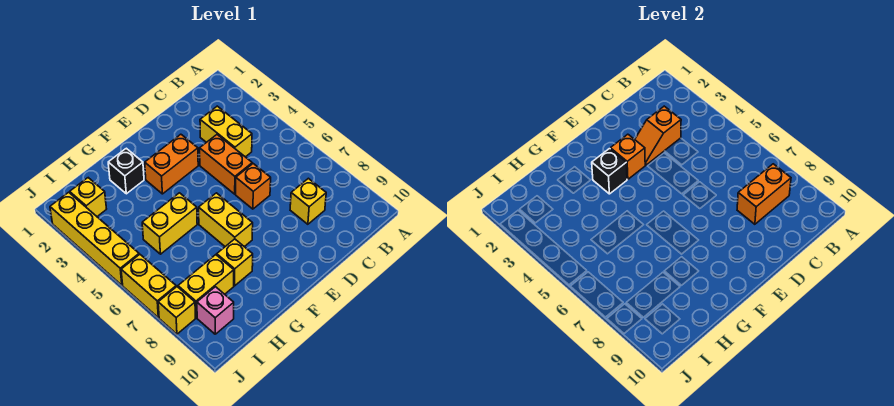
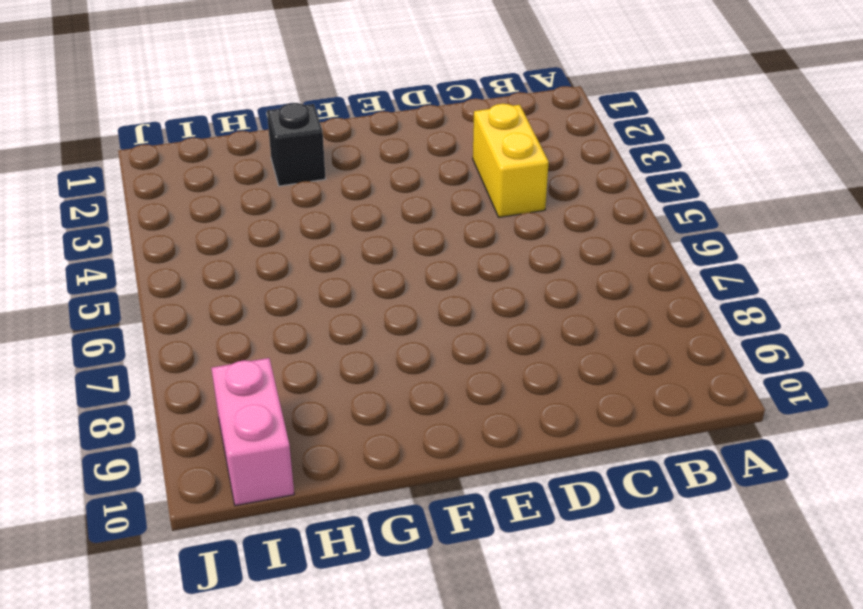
pink brick I9:I10 level 1 -> pink brick I9 level 1
none -> yellow brick C8 level 1
none -> orange brick D4:D5 level 1
none -> orange brick D6 level 1

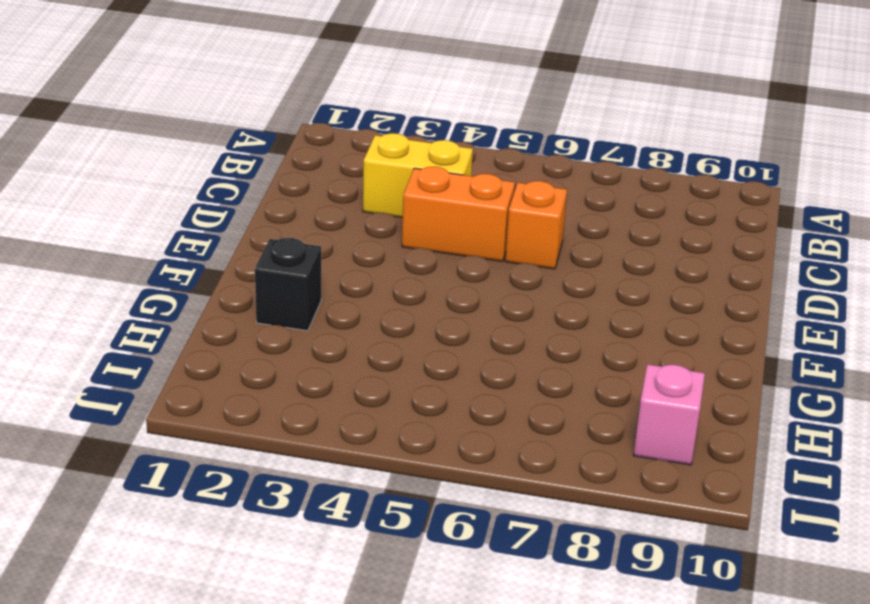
none -> yellow brick C8 level 1
none -> orange brick E3:F3 level 1
none -> yellow brick F6:F7 level 1

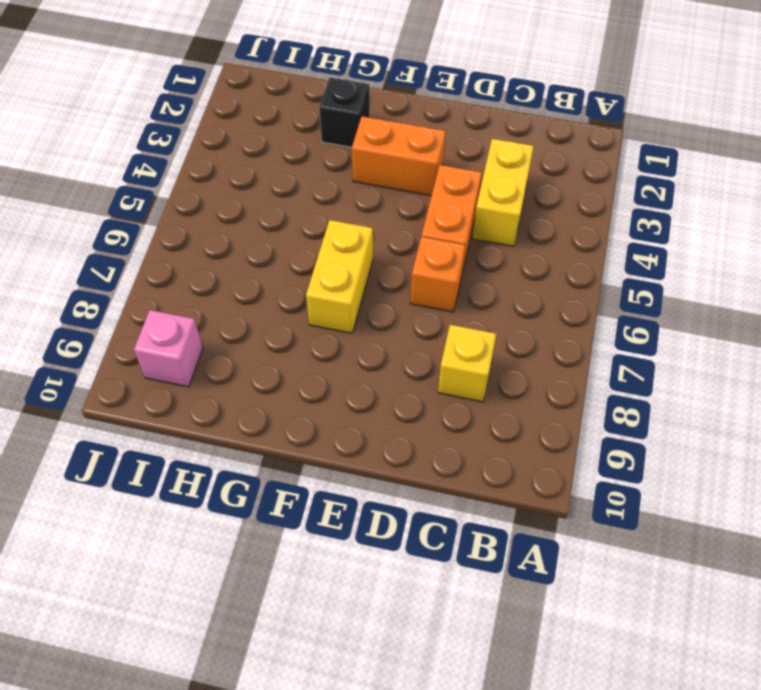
none -> yellow brick G5:H5 level 1
none -> yellow brick G8 level 1
none -> yellow brick H8:I8 level 1

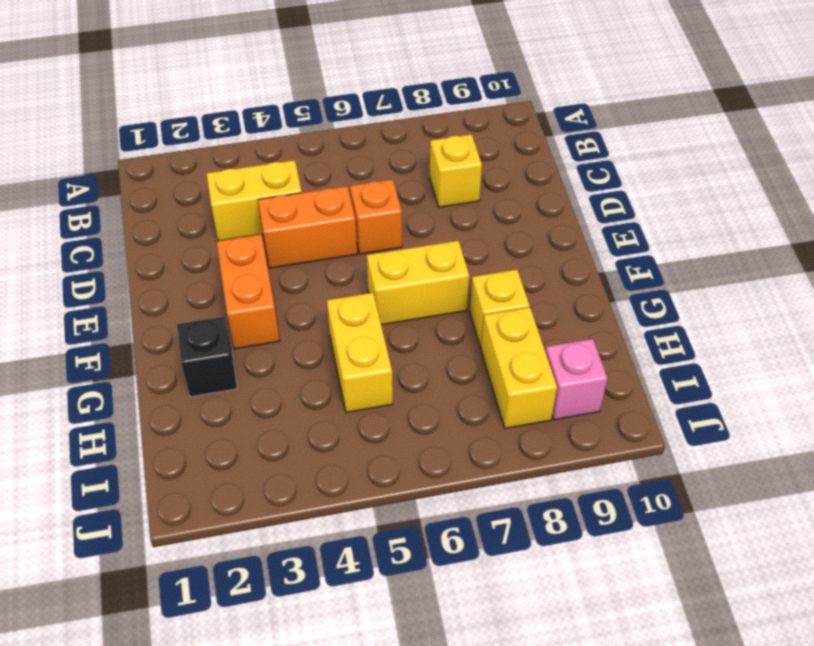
none -> yellow brick I2 level 1
none -> yellow brick J2:J5 level 1
none -> yellow brick J6:J7 level 1

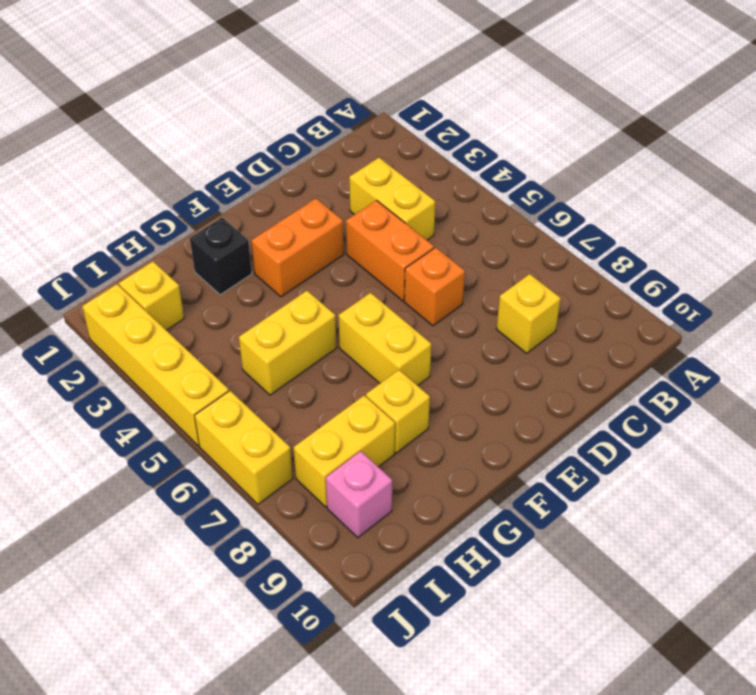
none -> yellow brick J8 level 1
none -> orange brick B8:C8 level 2
none -> orange slope C3:D3 level 2 top C

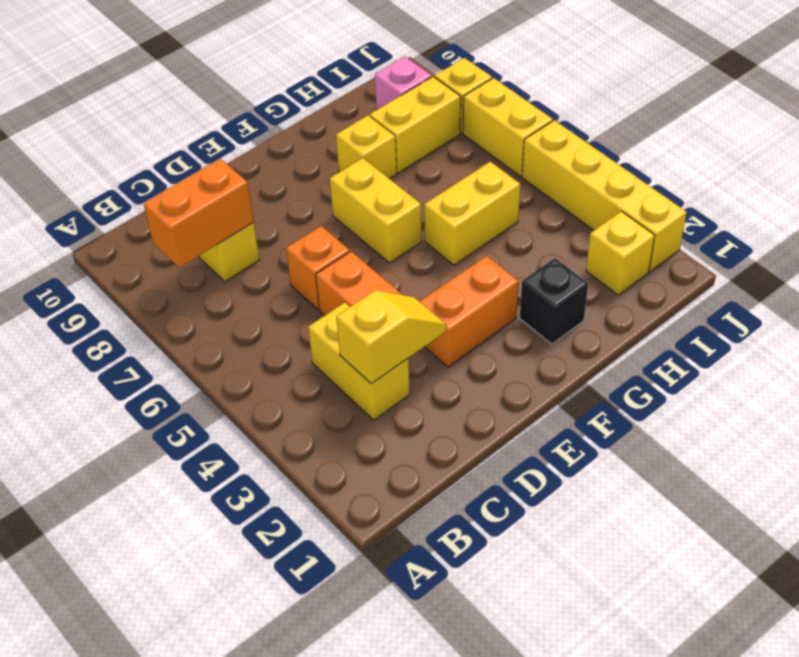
yellow slope C3:D3 level 2 top C -> orange slope C3:D3 level 2 top C
none -> orange brick E3 level 2
none -> black brick F3 level 2

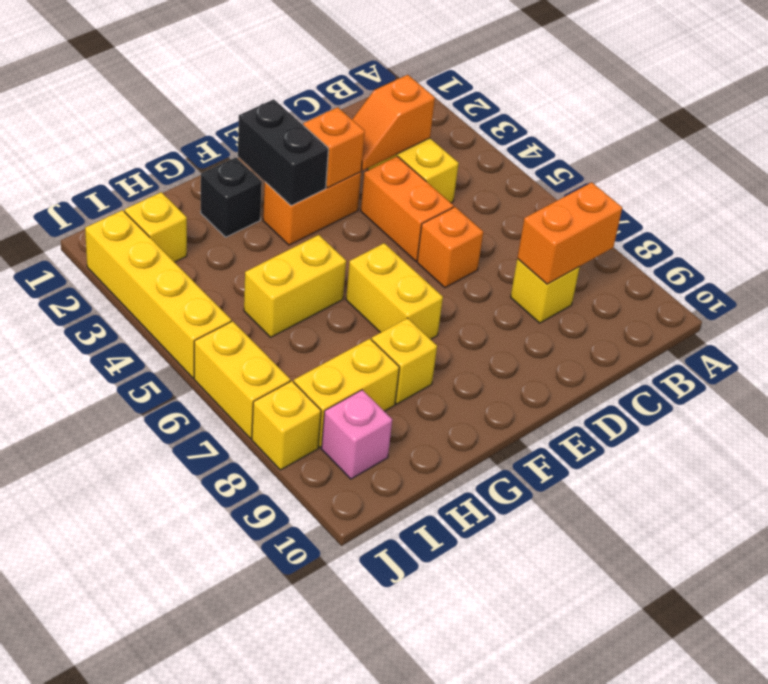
black brick F2:F3 level 2 -> black brick F3 level 2

